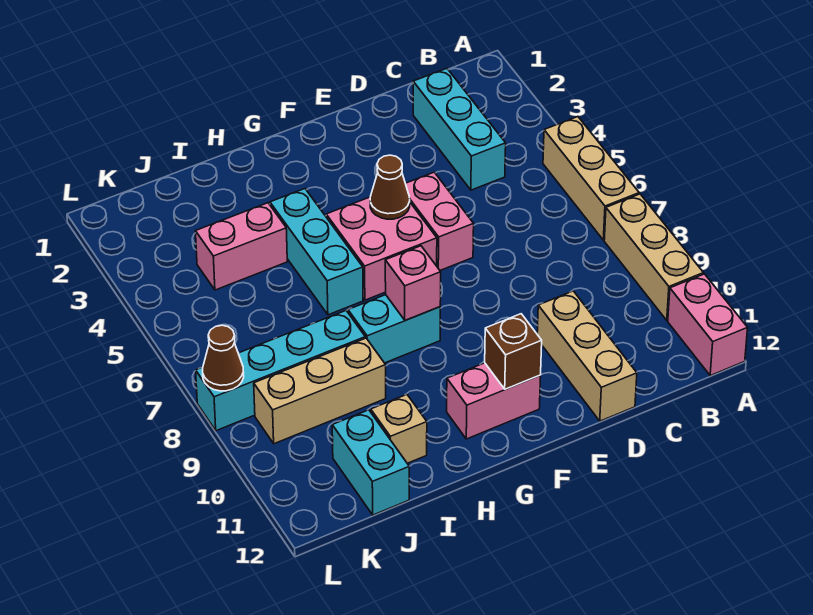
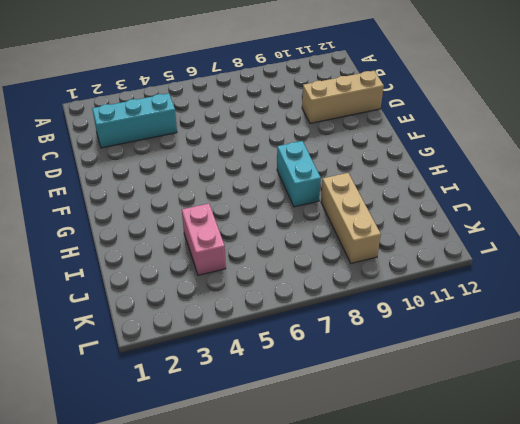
none -> tan brick A5:A7 level 1
none -> tan brick A8:A10 level 1
none -> pink brick A11:A12 level 1

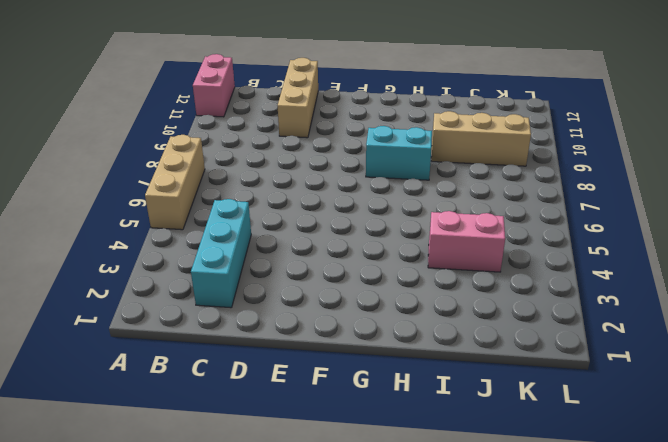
none -> tan brick A8:A10 level 1
none -> pink brick E5:E6 level 1
none -> pink brick F5:G6 level 1

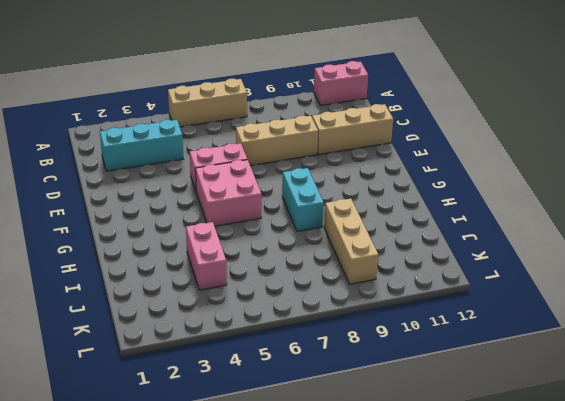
tan brick D7:D9 level 1 -> tan brick A8:A10 level 1
none -> pink brick F11:G11 level 1
none -> cyan brick H4:H6 level 1
none -> cyan brick I8:L8 level 1

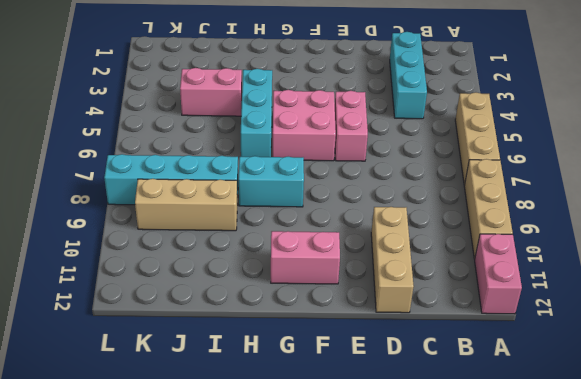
none -> tan brick I11 level 1
none -> cyan brick J11:J12 level 1
none -> brown cone F5 level 2

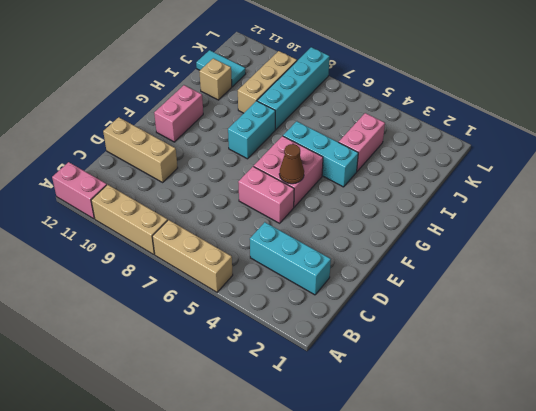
cyan tile J11:J12 level 1 -> cyan brick J11:J12 level 1
none -> brown brick F11 level 2
none -> pink brick G8 level 2
none -> brown cone L8 level 2

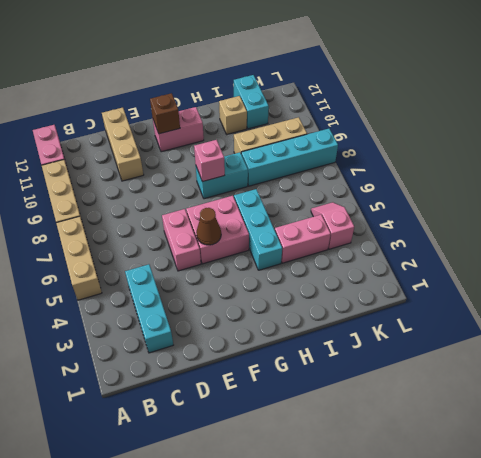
pink slope K4:K5 level 1 top 4 -> none
none -> brown cone L8 level 2

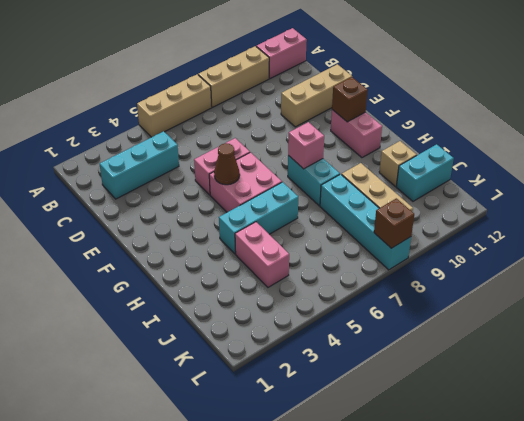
brown brick L8 level 2 -> brown cone L8 level 2

